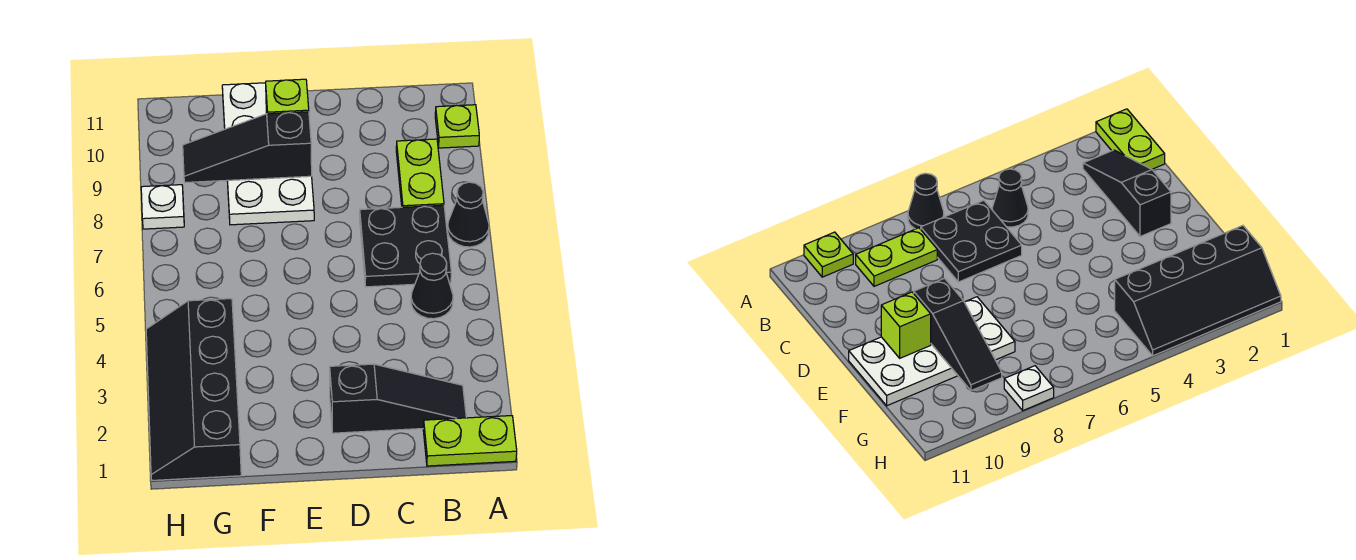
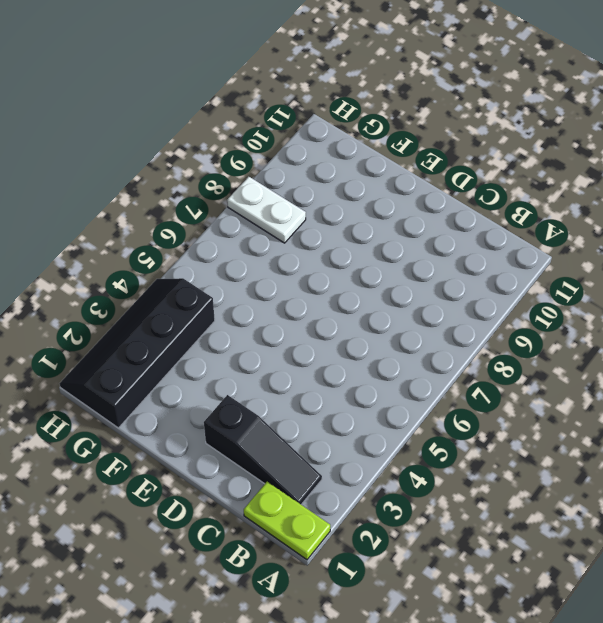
white plate G8:H8 level 1 -> white plate H8 level 1
none -> black cone A7 level 1
none -> lime plate A10 level 1
none -> black cone B5 level 1

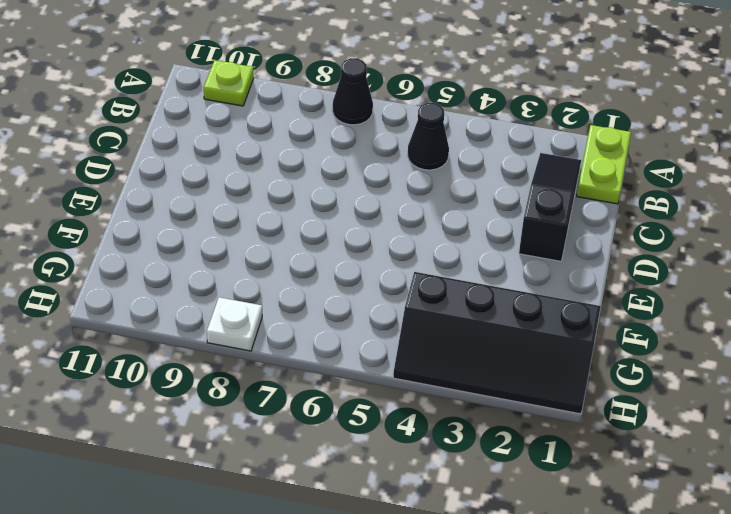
none -> black plate B6:C7 level 1
none -> lime plate B8:B9 level 1
none -> white plate E8:F11 level 1

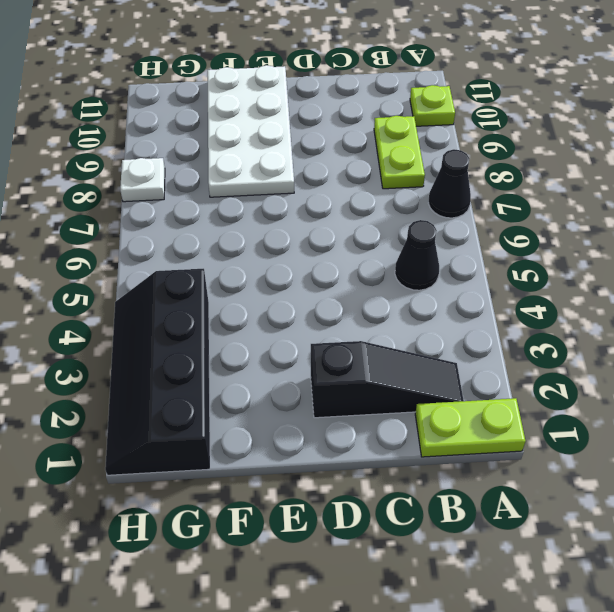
none -> black plate B6:C7 level 1
none -> black slope E9:G9 level 2 top E
none -> lime brick E10 level 2

